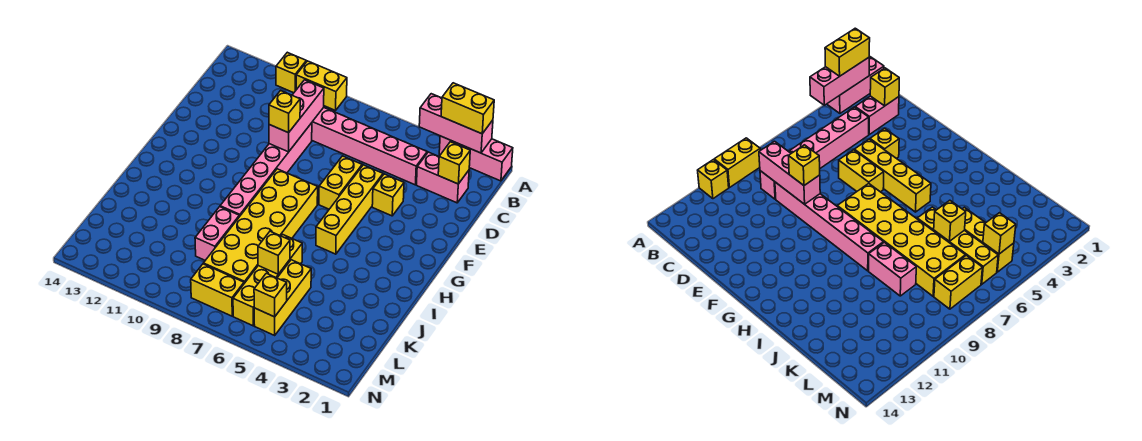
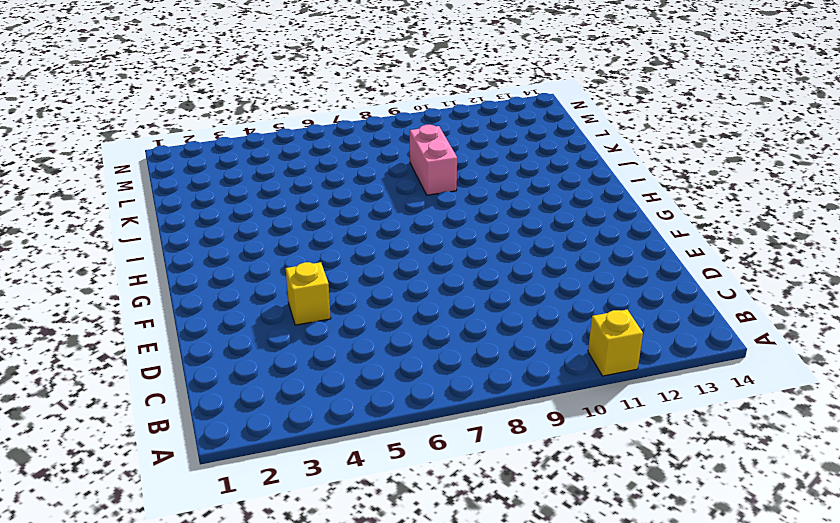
none -> pink brick A1:A3 level 1
none -> yellow brick A9:A10 level 1
none -> pink brick C2:C3 level 1

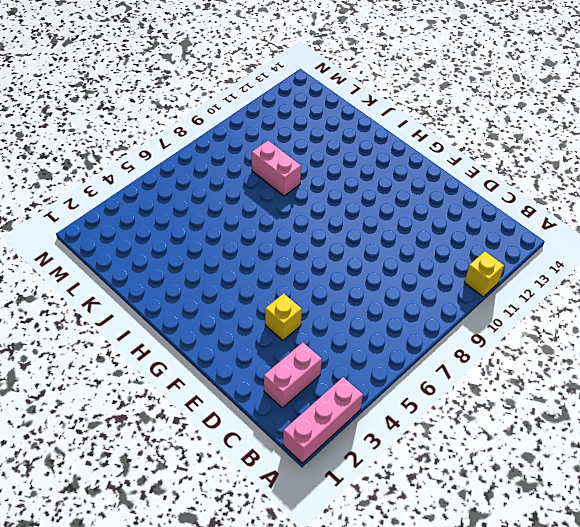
none -> yellow brick A9:A10 level 1
none -> pink brick C4:C9 level 1
none -> pink brick D9:I9 level 1

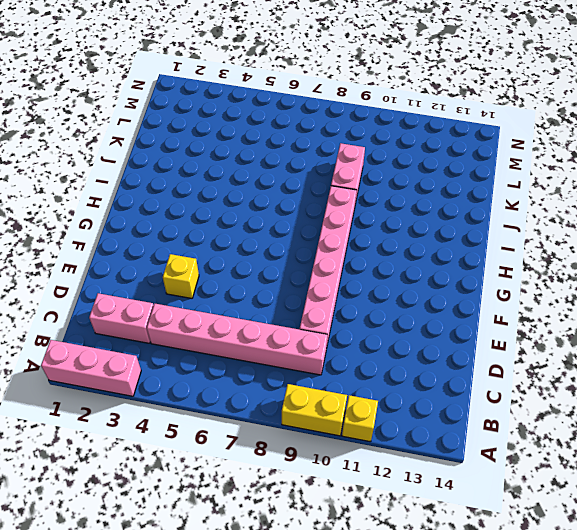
none -> yellow brick E5:H5 level 1
none -> yellow brick E6:F6 level 1
none -> yellow brick G7:L8 level 1

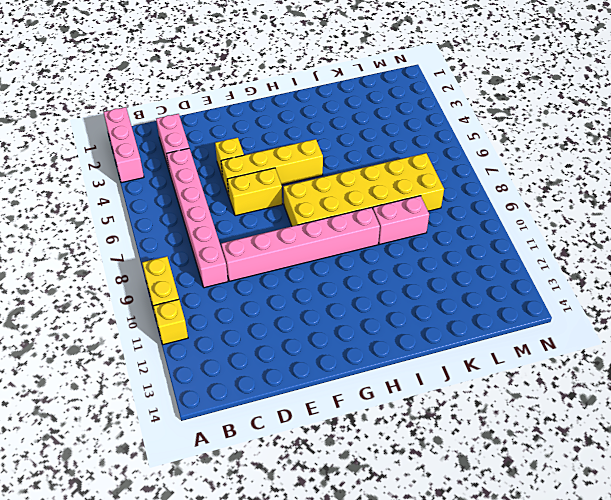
none -> yellow brick J6:M6 level 1
none -> yellow brick K5:M5 level 1
none -> yellow brick M7:M8 level 1

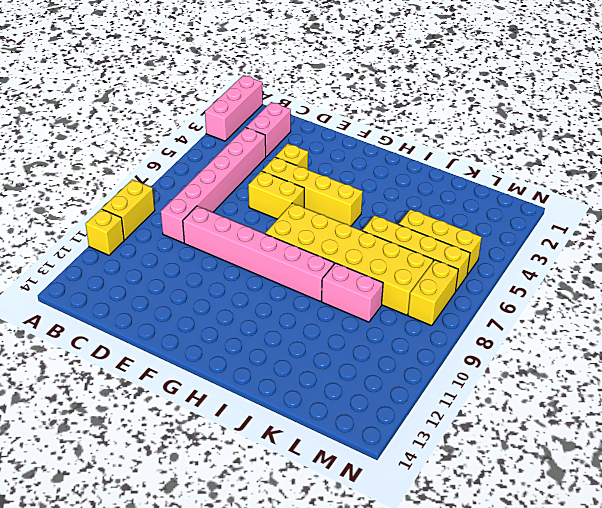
none -> pink brick A2:A4 level 2
none -> yellow brick C2 level 2
none -> pink brick C9:E9 level 2

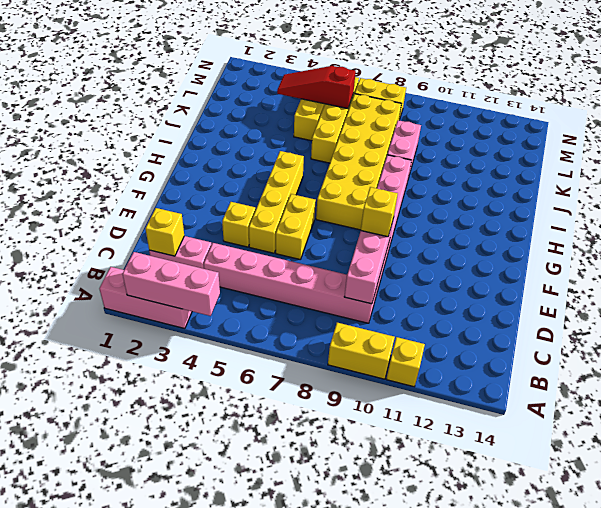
red slope L4:L6 level 2 top 6 -> none
none -> yellow brick K6 level 2
none -> yellow brick M5 level 2
none -> yellow brick A2:A3 level 3

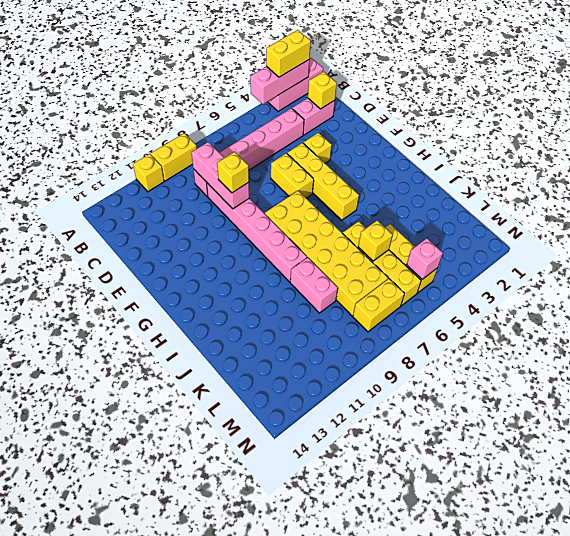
pink brick M5 level 2 -> yellow brick M5 level 2

